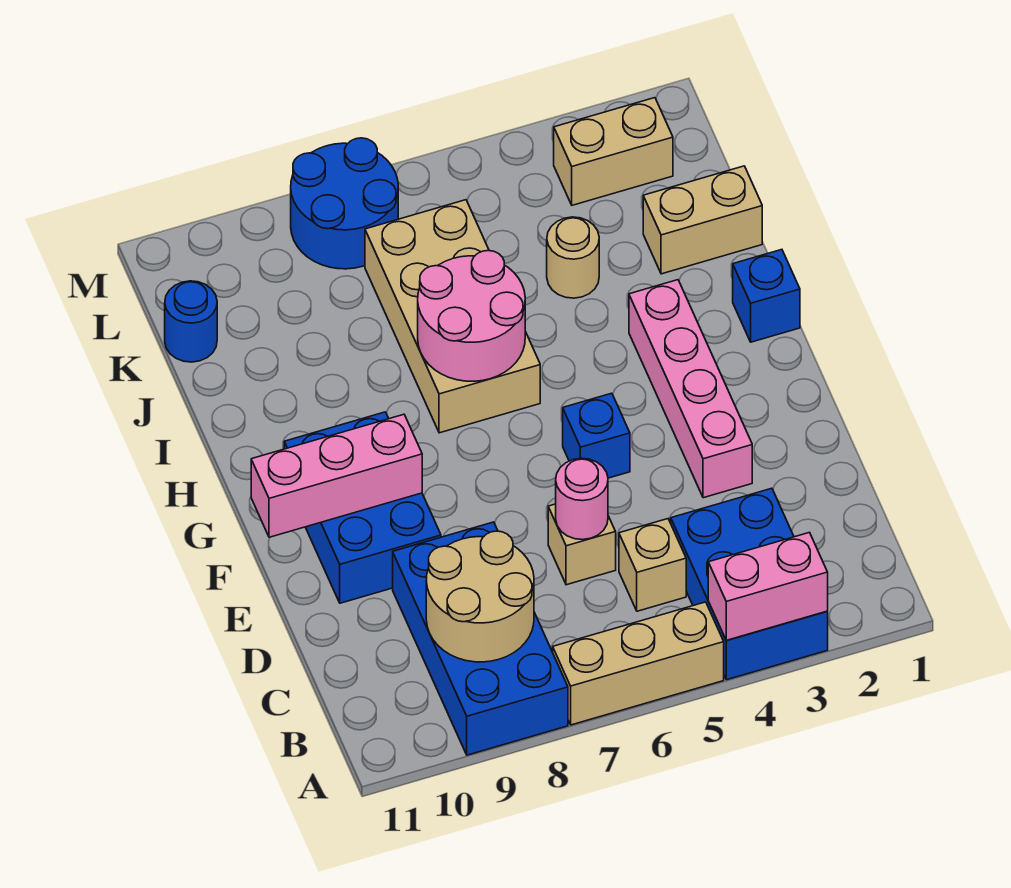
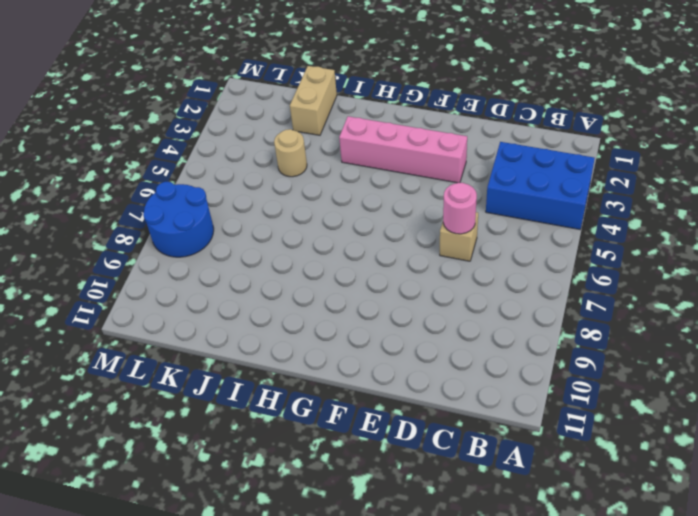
none -> tan brick A5:A7 level 1
none -> blue brick A8:D9 level 1
none -> tan brick C5 level 1

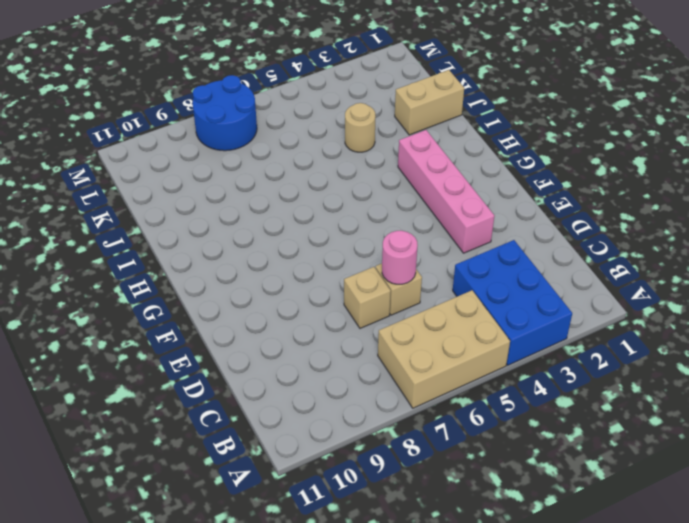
tan brick A5:B7 level 1 -> tan brick A5:A7 level 1
tan brick D7 level 1 -> tan brick C5 level 1
none -> blue brick A8:D9 level 1
none -> blue brick E9:G10 level 1
none -> blue brick F5 level 1

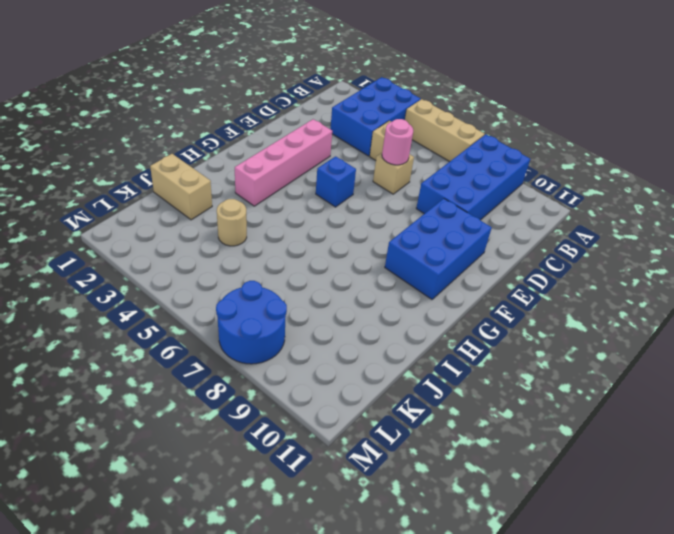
none -> blue brick H1 level 1
none -> tan brick H6:K7 level 1
none -> blue round brick K11 level 1

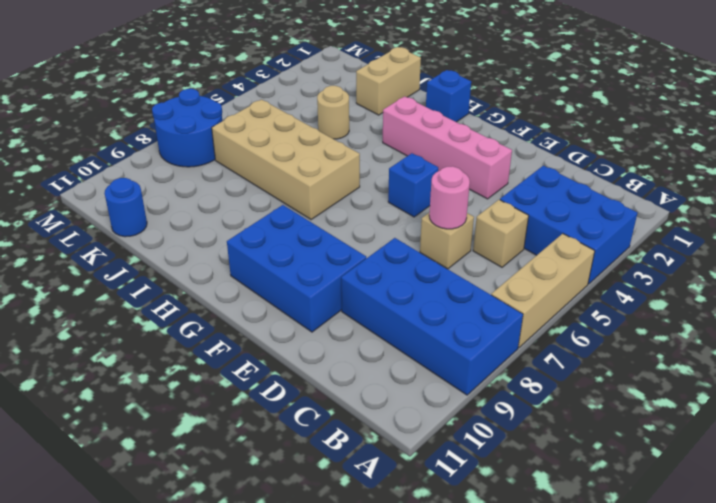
none -> tan brick L2:L3 level 1
none -> pink brick A3:A4 level 2
none -> tan round brick B8:C9 level 2

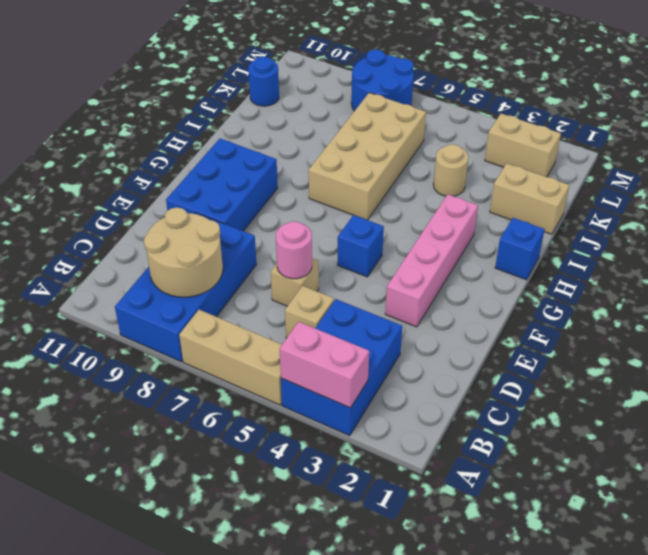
none -> pink brick F9:F11 level 2
none -> pink round brick H6:I7 level 2

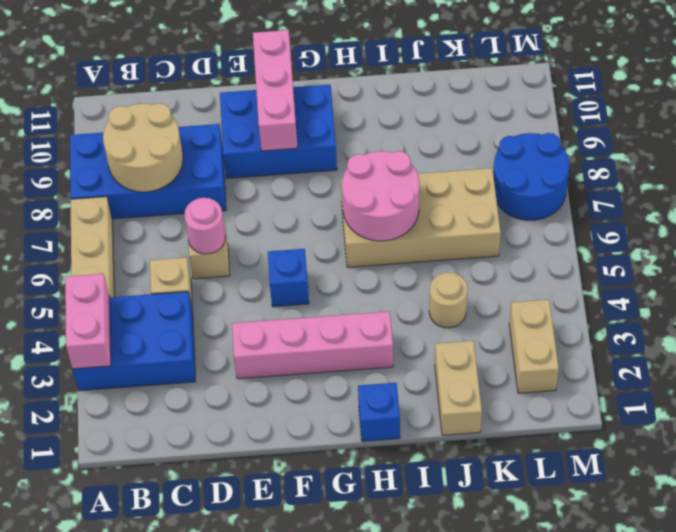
none -> blue round brick K11 level 1

